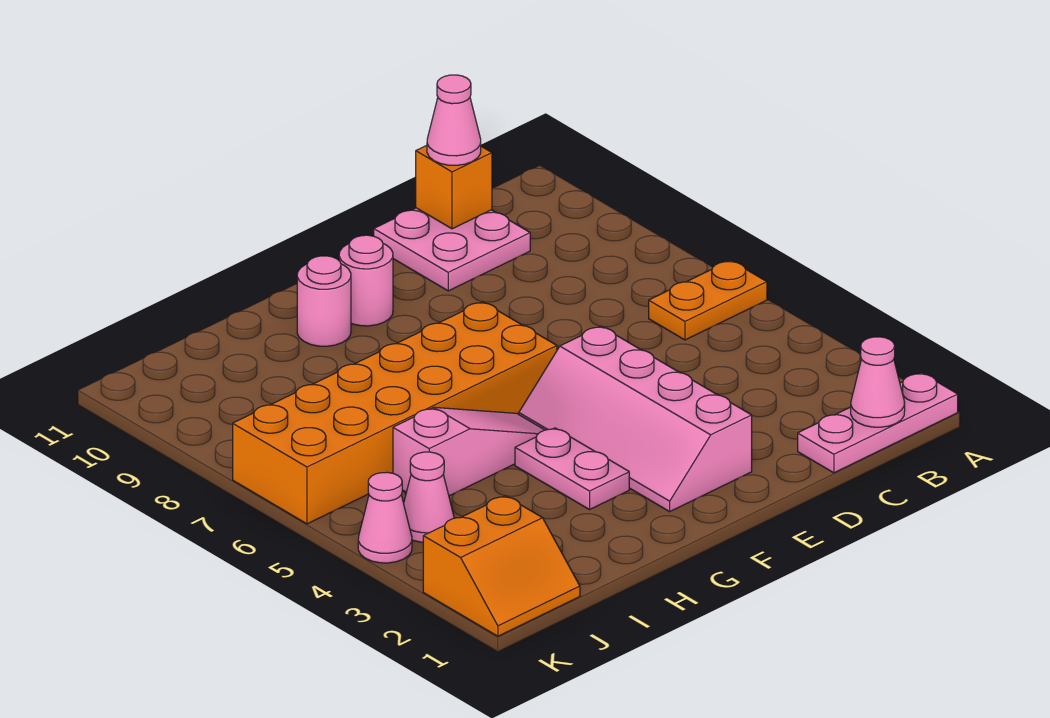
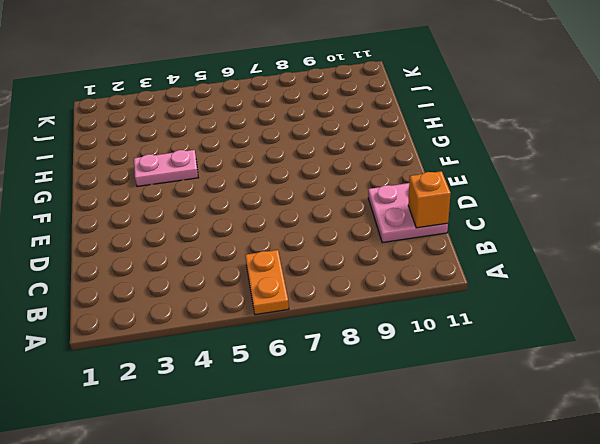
none -> pink plate A1:C1 level 1
none -> pink slope E2:F5 level 1 top E
none -> orange brick F6:K7 level 1

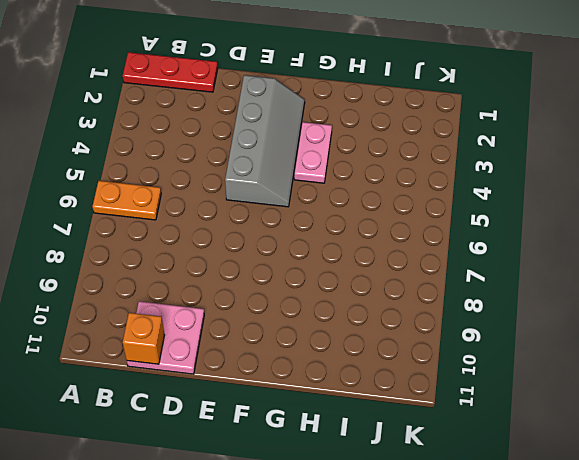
red plate A1:C1 level 1 -> pink plate A1:C1 level 1
grey slope E2:F5 level 1 top E -> pink slope E2:F5 level 1 top E
none -> orange brick F6:K7 level 1
none -> pink round brick F10 level 1
none -> pink slope G5:I5 level 1 top I

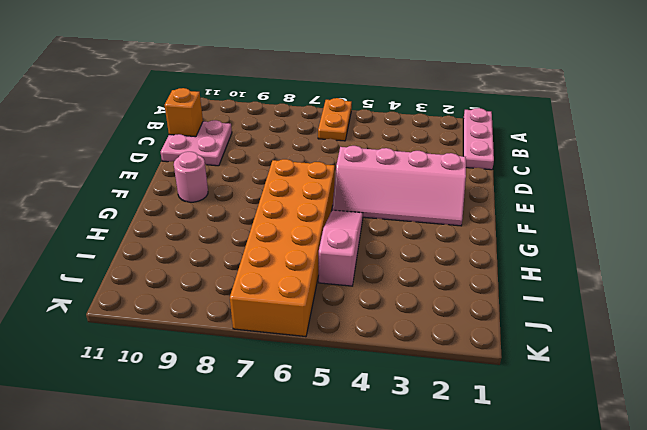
none -> pink plate G3:G4 level 1
none -> pink round brick G10 level 1
none -> orange slope J1:K2 level 1 top 2

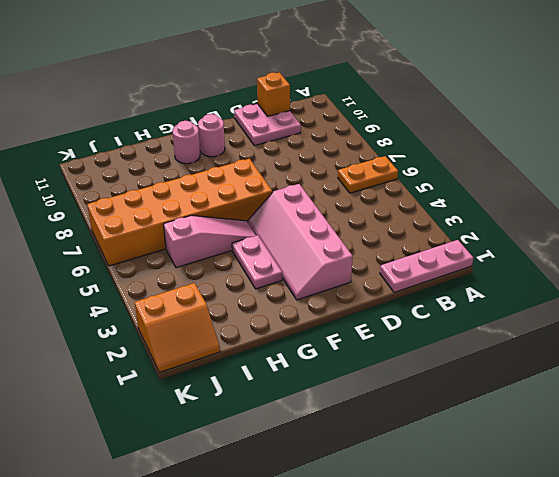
none -> pink cone J4 level 1
none -> pink cone K4 level 1
none -> pink cone B1 level 2

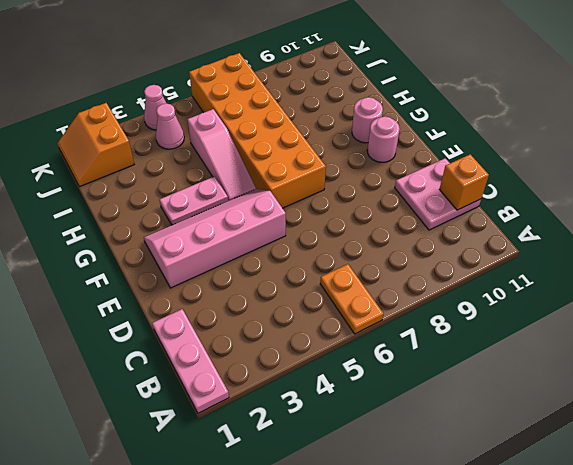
none -> pink cone B1 level 2
none -> pink cone C11 level 3

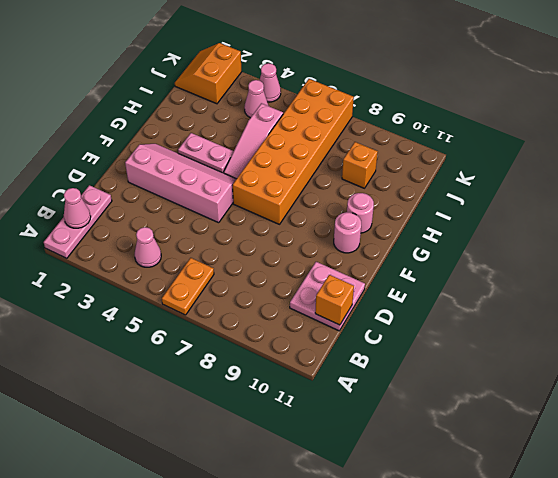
pink cone B4 level 1 -> pink cone C11 level 3
orange brick I9 level 1 -> none

